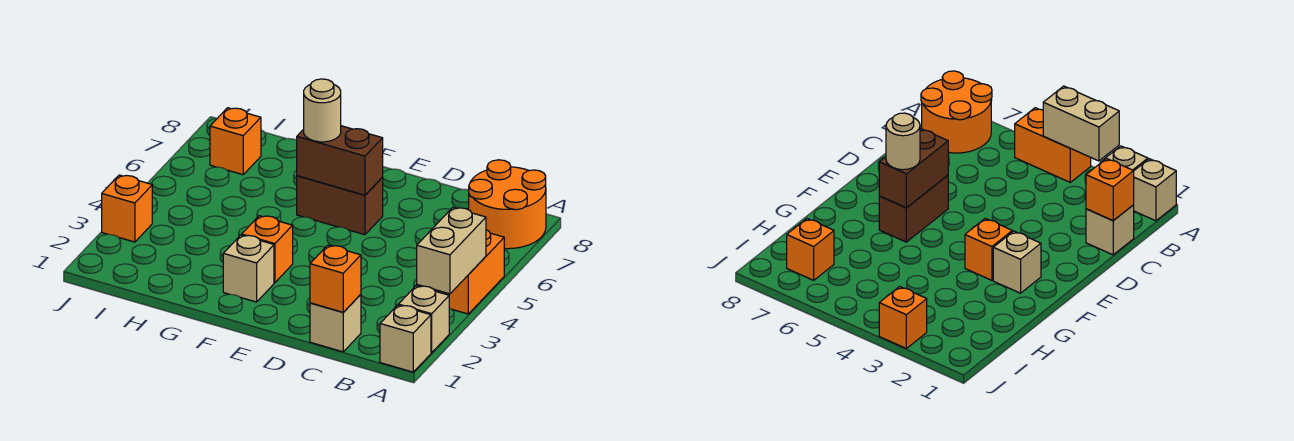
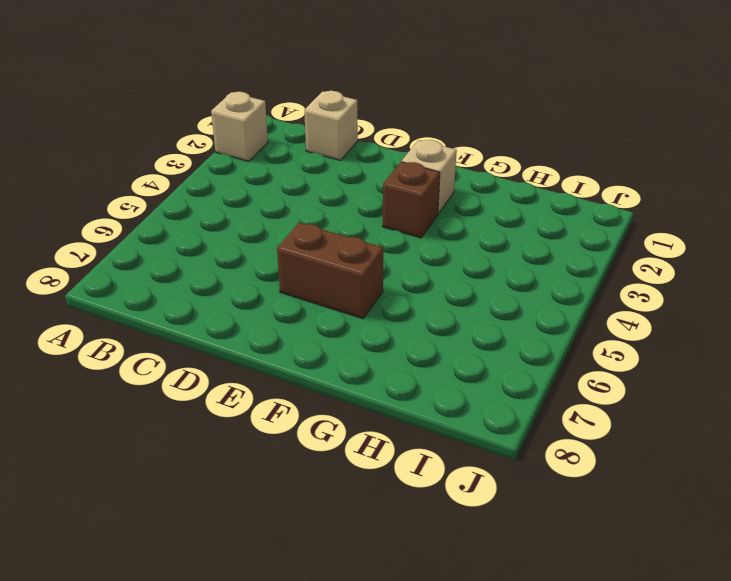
brown brick F3 level 1 -> orange brick F3 level 1
none -> tan brick A1 level 1
none -> orange brick A4:A5 level 1
none -> orange round brick A7:B8 level 1

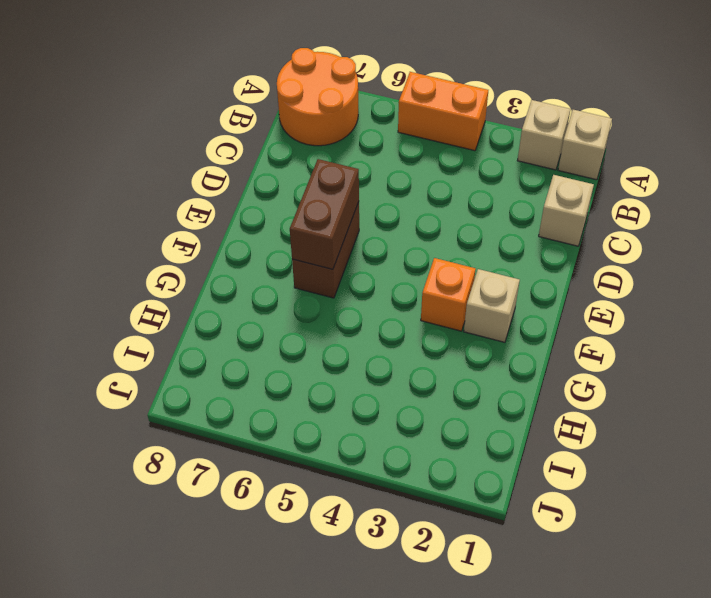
none -> orange brick I7 level 1
none -> orange brick J3 level 1
none -> tan brick A3:A4 level 2

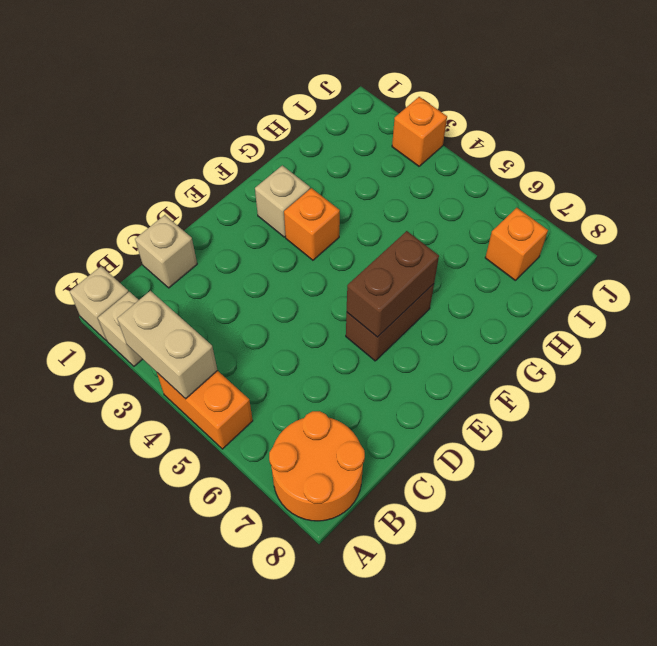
none -> orange brick C1 level 2
none -> tan round brick F6 level 3

